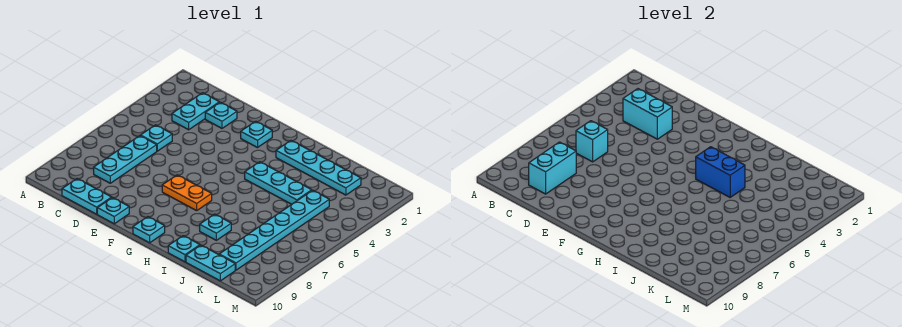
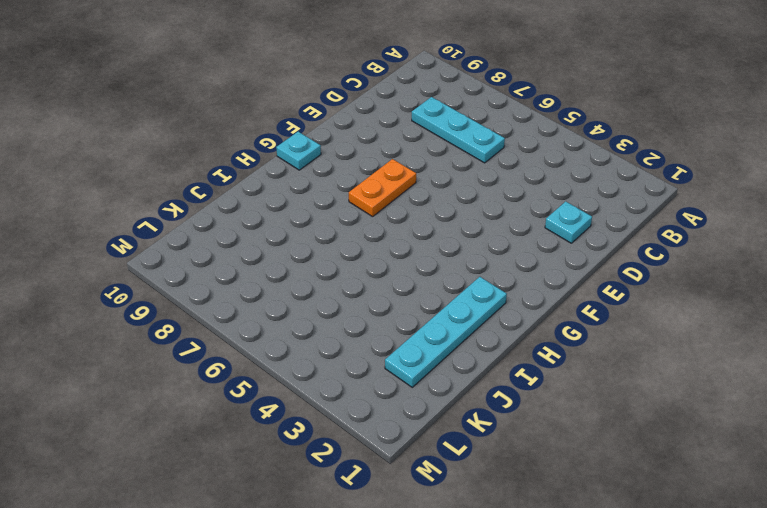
none -> cyan plate C2:C3 level 1
none -> cyan plate C5 level 1
none -> cyan plate C10:D10 level 1

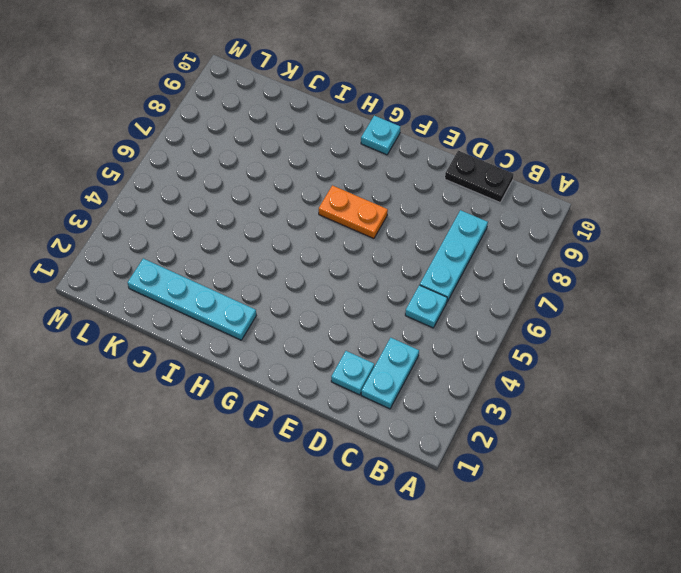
black plate C10:D10 level 1 -> cyan plate C10:D10 level 1
none -> cyan plate E10 level 1
none -> cyan plate F2 level 1
none -> cyan plate H4:J4 level 1

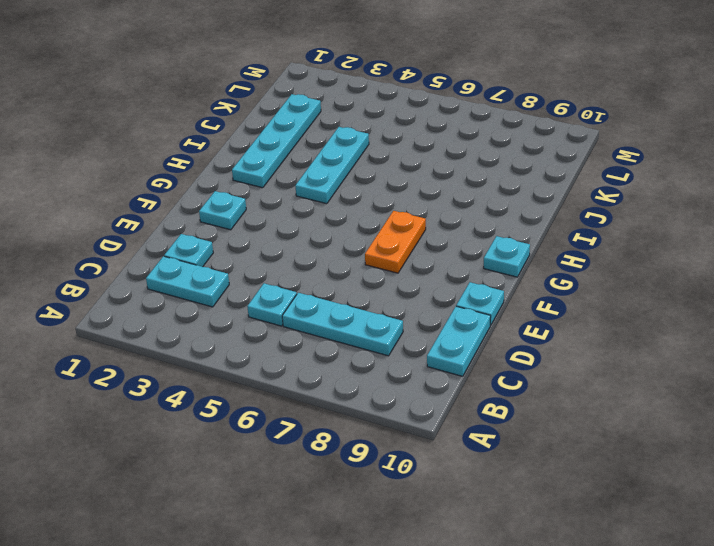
none -> cyan plate I8 level 1
none -> cyan plate I10 level 1
none -> cyan plate J10:K10 level 1

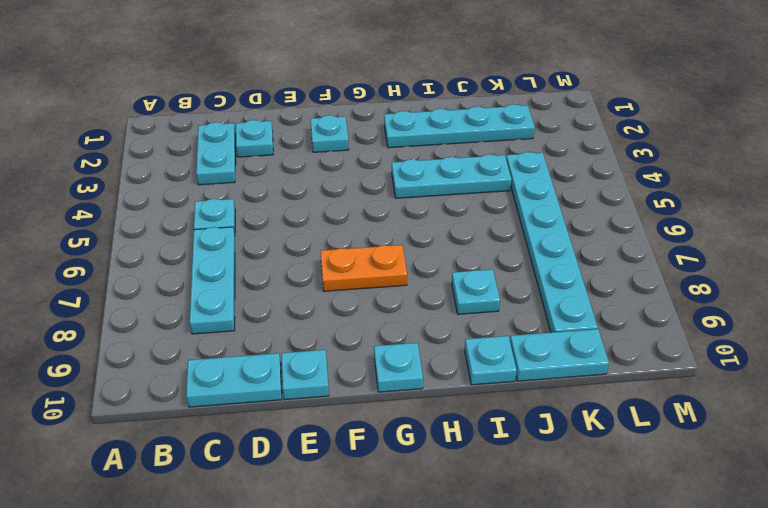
none -> cyan brick C3:D3 level 2
none -> cyan brick C6 level 2
none -> cyan brick C8:C9 level 2

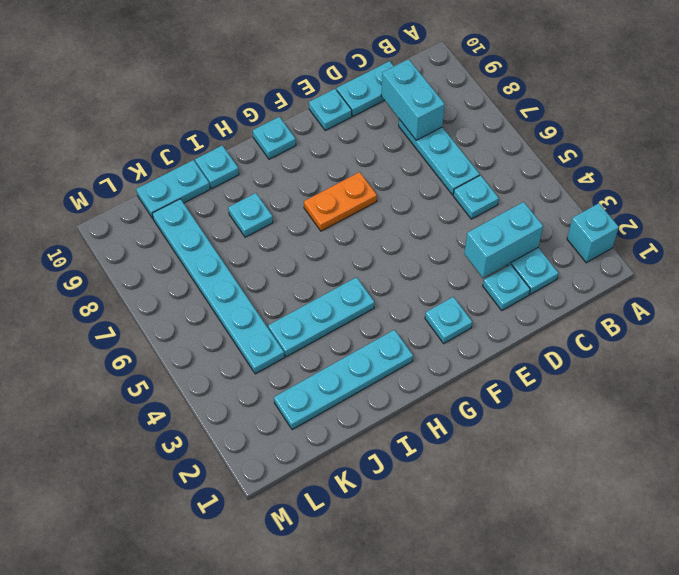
cyan brick A2 level 1 -> cyan brick C6 level 2
none -> blue brick H4:I4 level 2

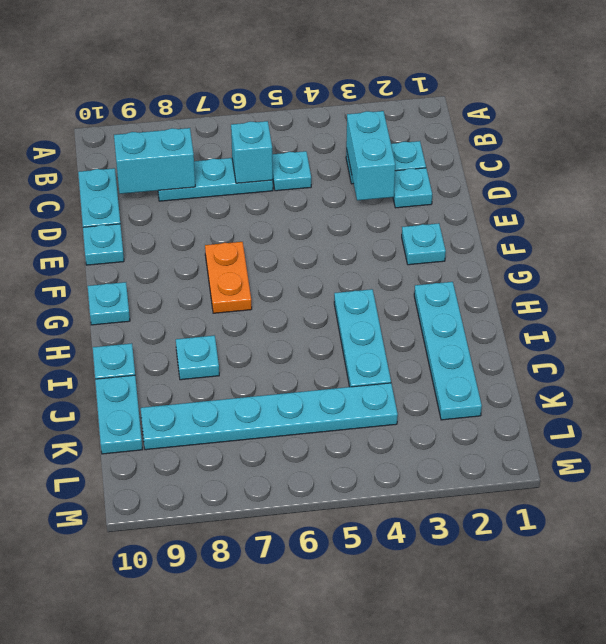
none -> blue brick H4:I4 level 2

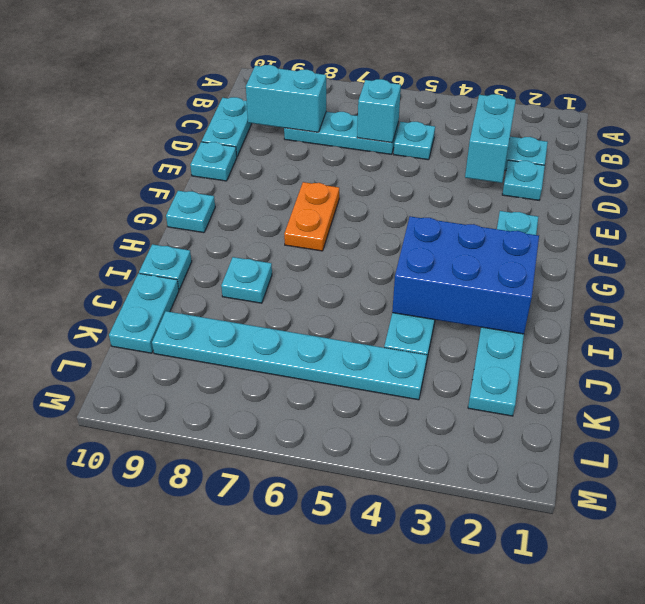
blue brick H2:I4 level 2 -> blue brick H4:I4 level 2

